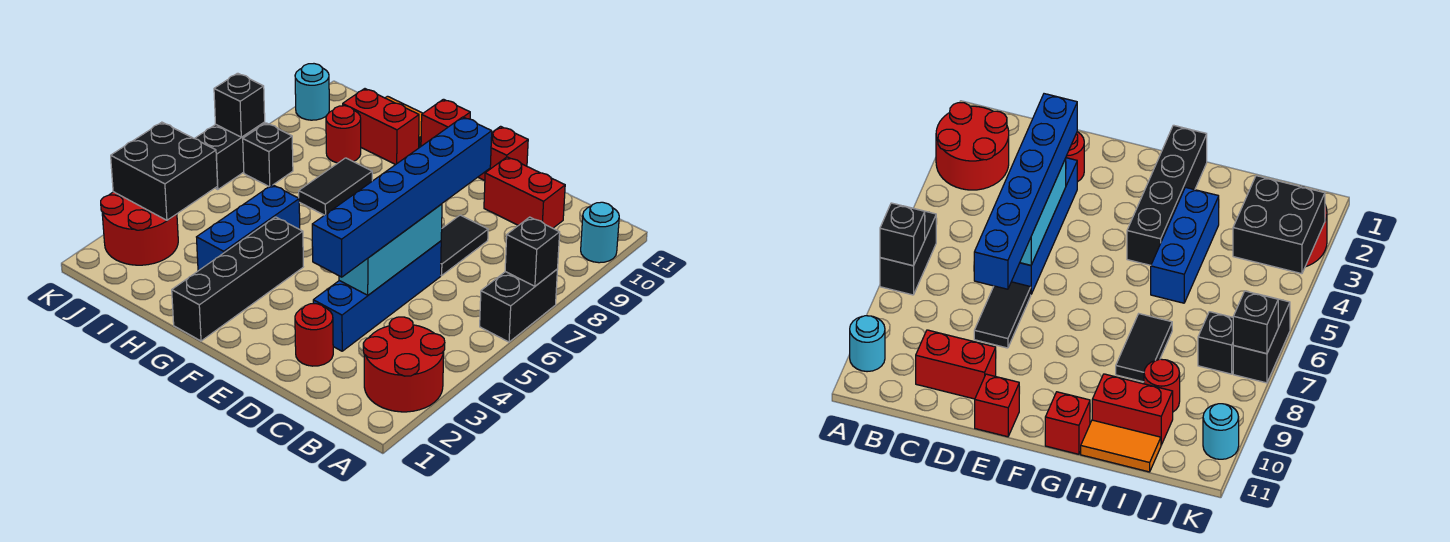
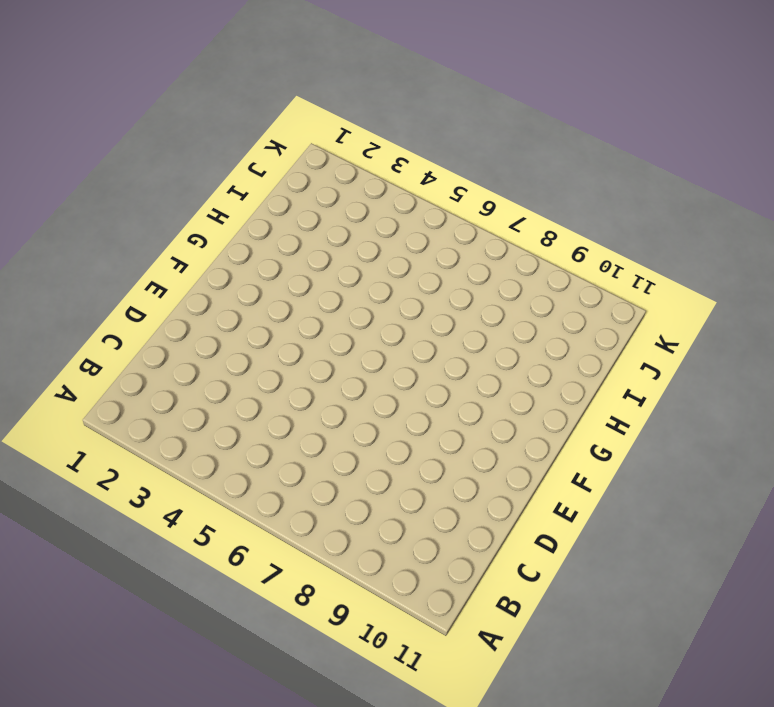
none -> red round brick A2:B3 level 1
none -> black brick A6:A7 level 1
none -> cyan round brick A10 level 1

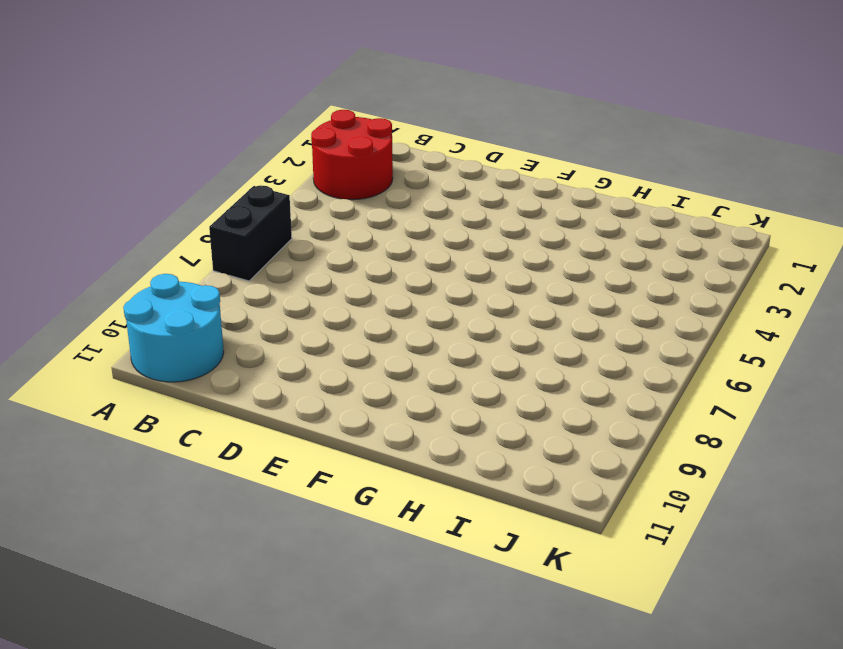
cyan round brick A10:B11 level 1 -> cyan round brick A10 level 1
none -> red brick C10:D10 level 1
none -> red round brick D2 level 1
none -> blue brick D3:D6 level 1

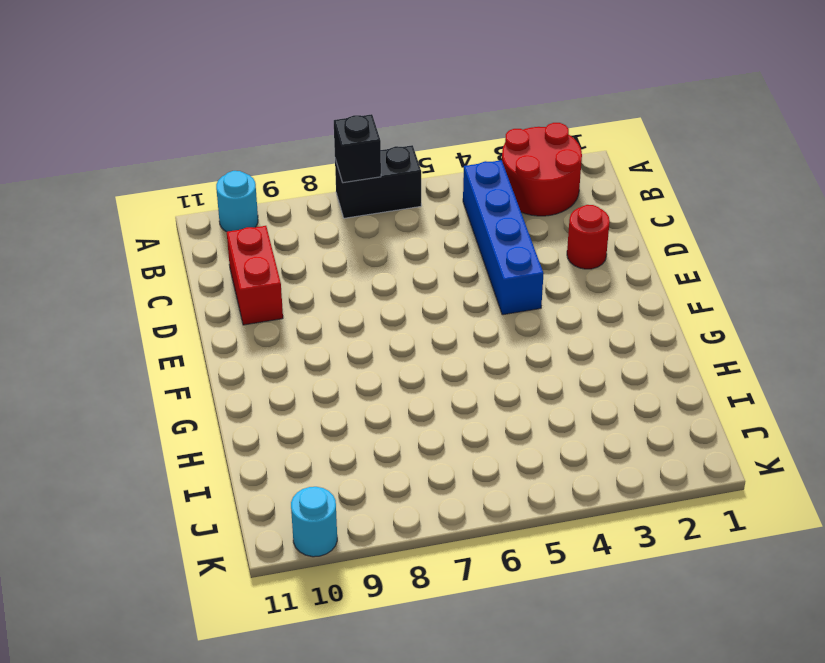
blue brick B4:E4 level 1 -> blue brick D3:D6 level 1
none -> black tile D7:D8 level 1
none -> red brick E11 level 1
none -> black brick G1:G4 level 1

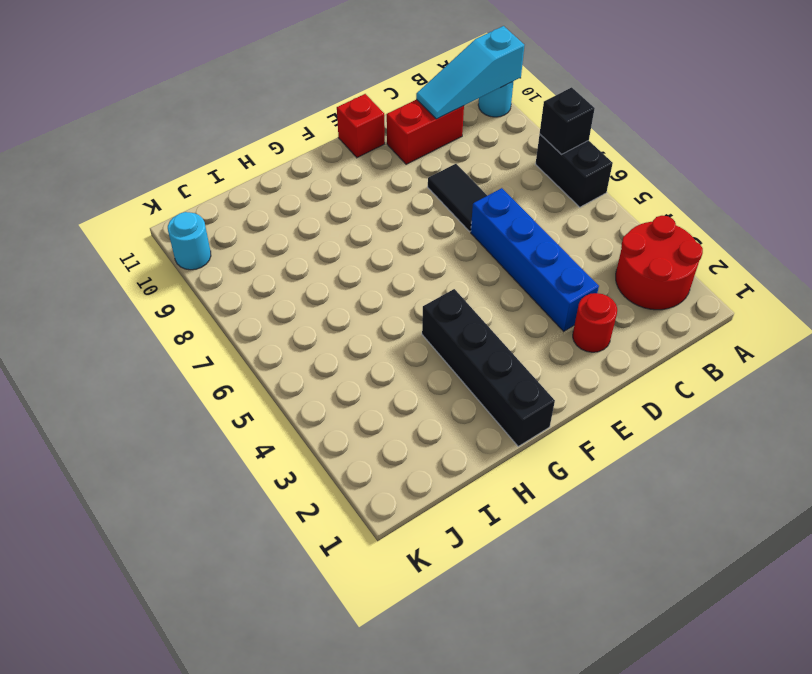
cyan slope A10:C10 level 2 top A -> none
none -> red brick G11 level 1
none -> blue brick H3:H5 level 1
none -> black tile H7:H8 level 1

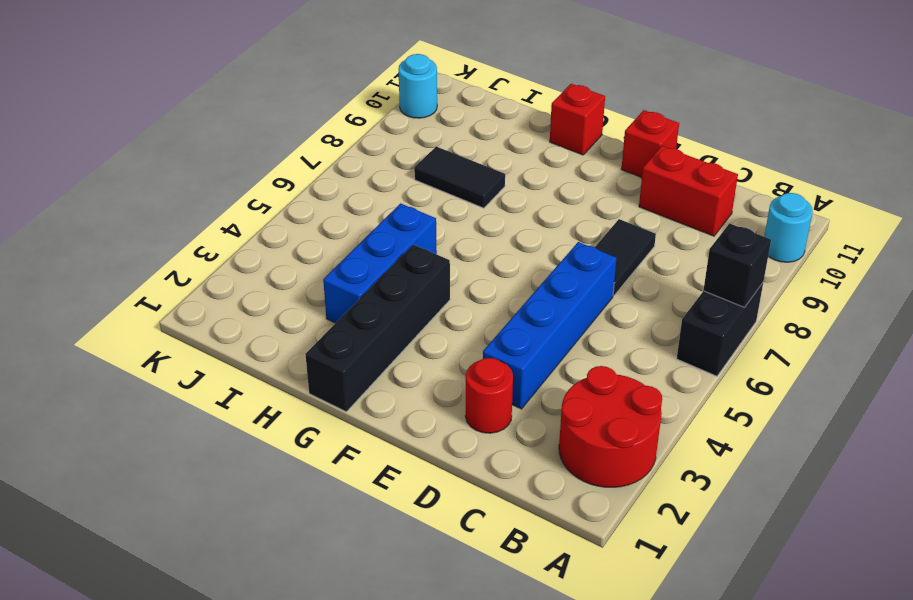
black tile H8:I8 level 1 -> black tile H7:H8 level 1
none -> red brick H10:I10 level 1
none -> orange tile H11:I11 level 1
none -> red round brick I9 level 1

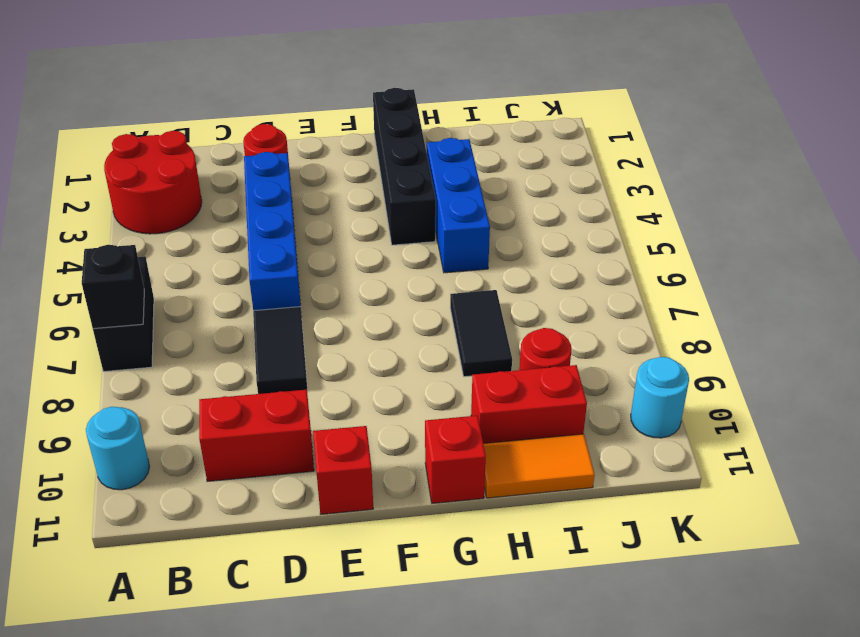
none -> red round brick J2:K3 level 1
none -> black brick J7 level 1
none -> black brick K6:K7 level 1

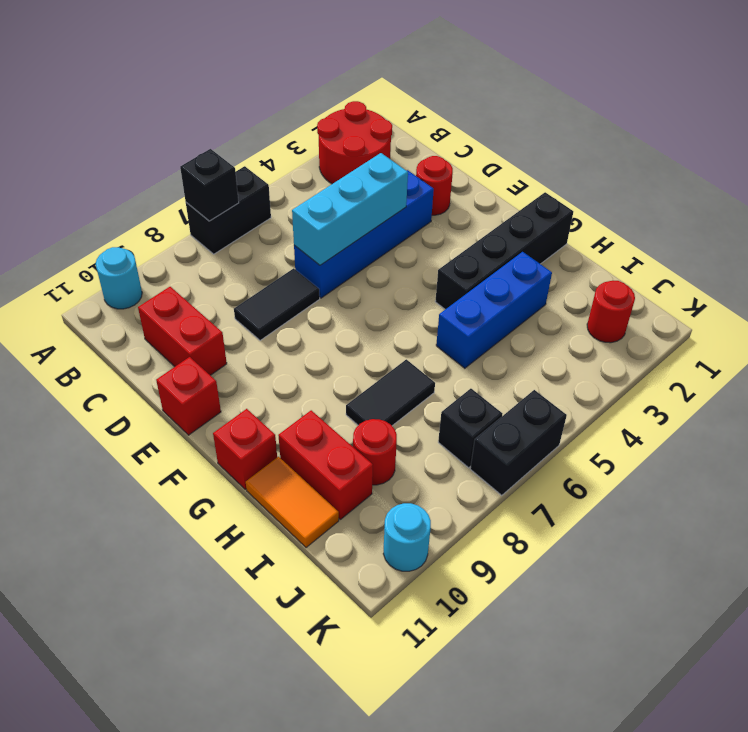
red round brick J2 level 1 -> red round brick J2:K3 level 1
none -> black brick J3:K4 level 2
none -> black brick K7 level 2
none -> blue brick D3:D8 level 3

